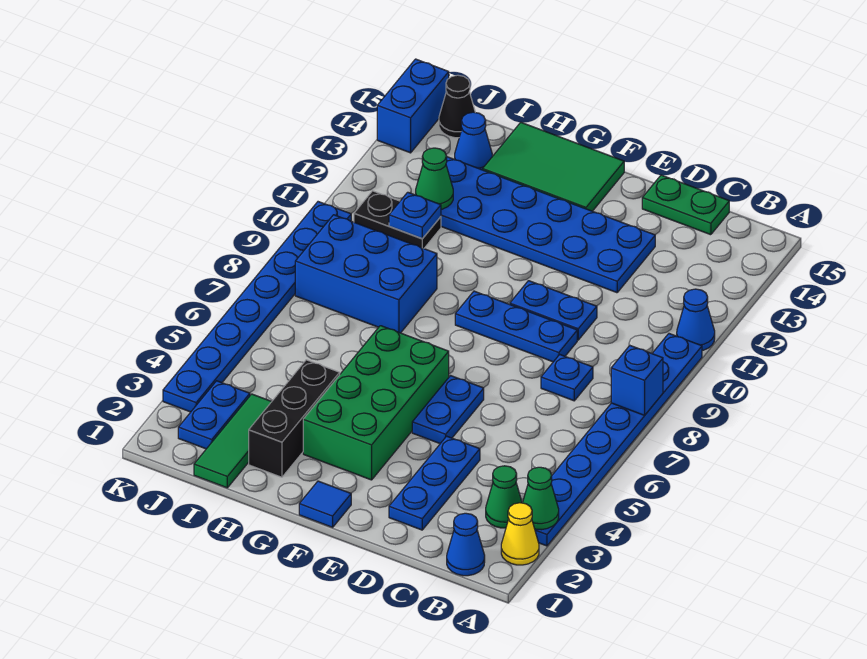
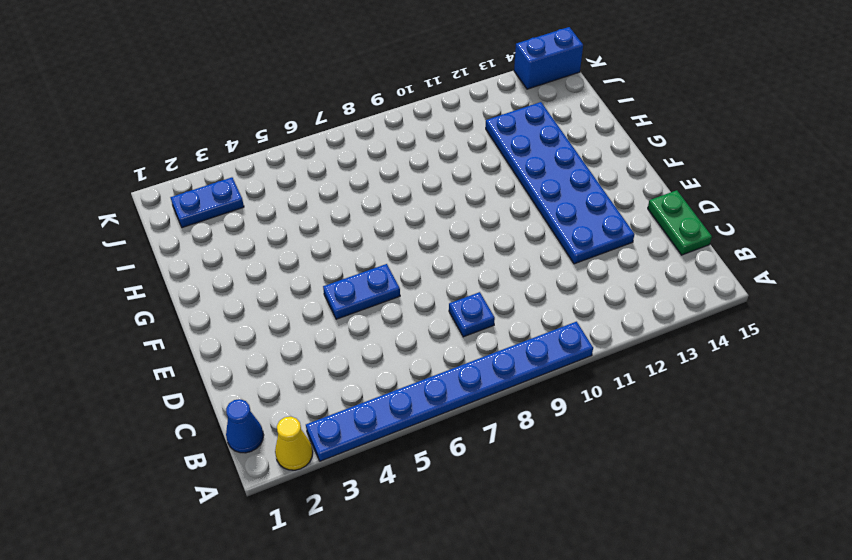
none -> blue cone A11 level 1
none -> green cone B3 level 1
none -> blue plate D2:D4 level 1

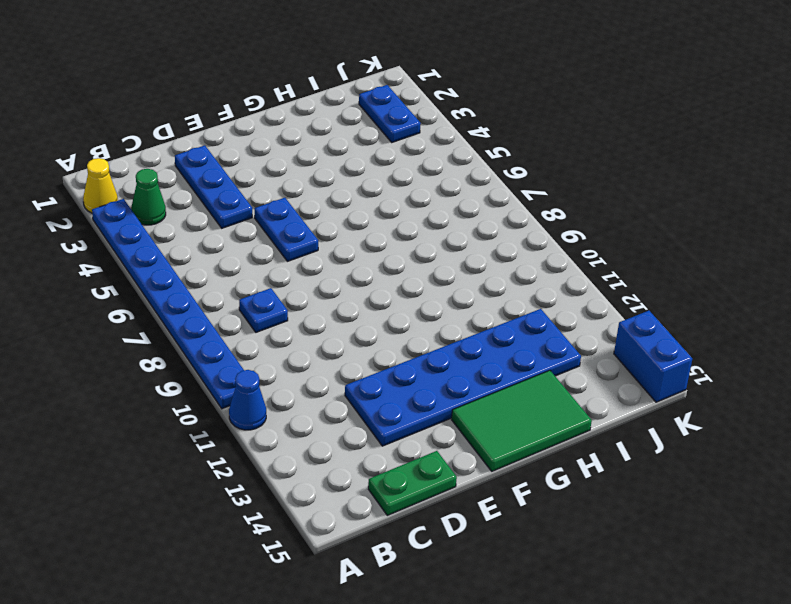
none -> blue cone B1 level 1
none -> blue plate D9:F9 level 1
none -> blue plate D10:E10 level 1

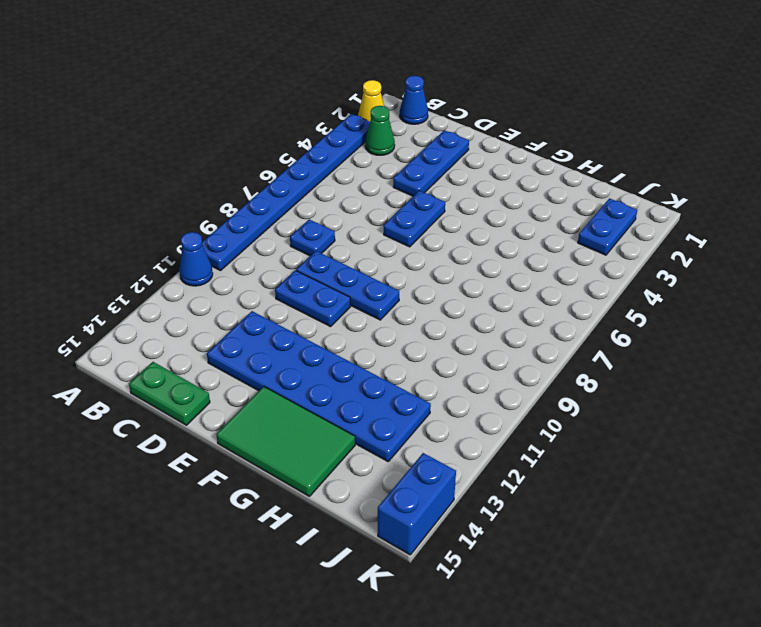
none -> blue tile F1 level 1
none -> green brick F3:G6 level 1
none -> black brick H2:H4 level 1

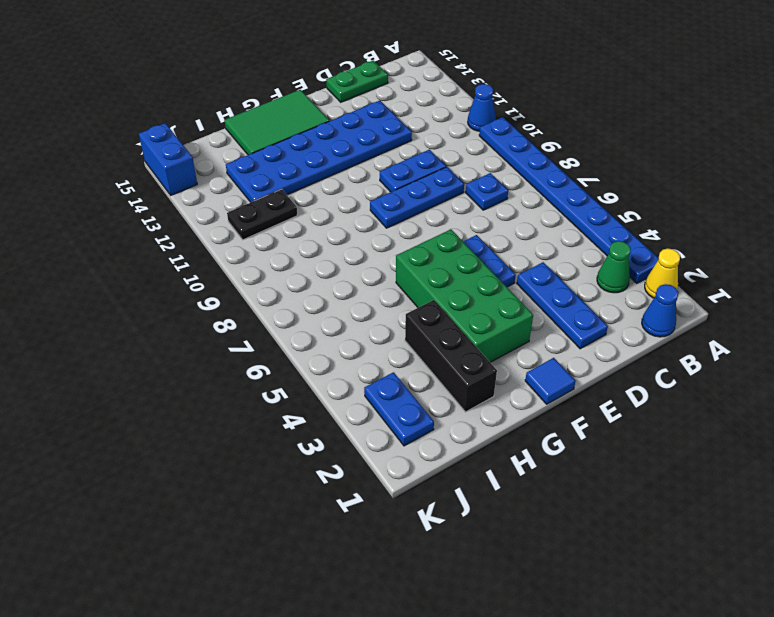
none -> blue brick H8:J9 level 1
none -> green tile I1:I3 level 1
none -> blue cone I14 level 1

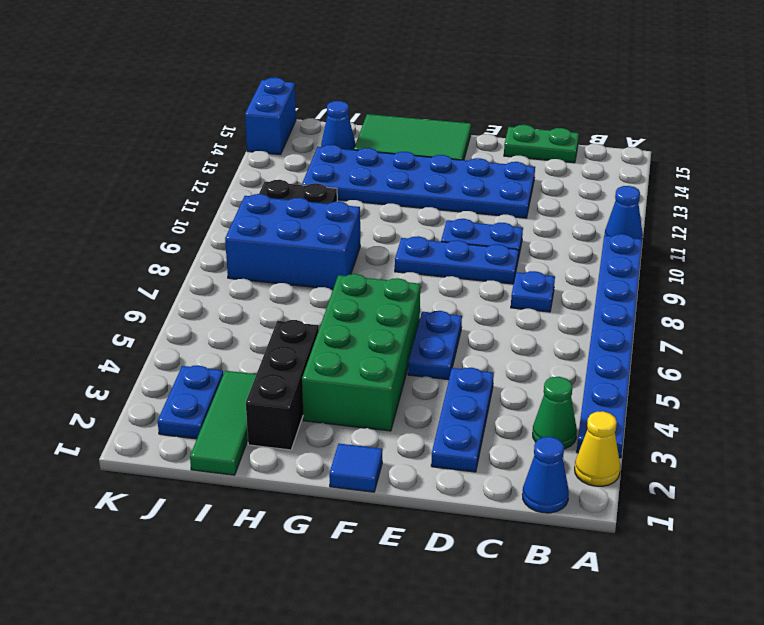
none -> black cone J15 level 1
none -> blue plate K3:K10 level 1
none -> green cone A3 level 2

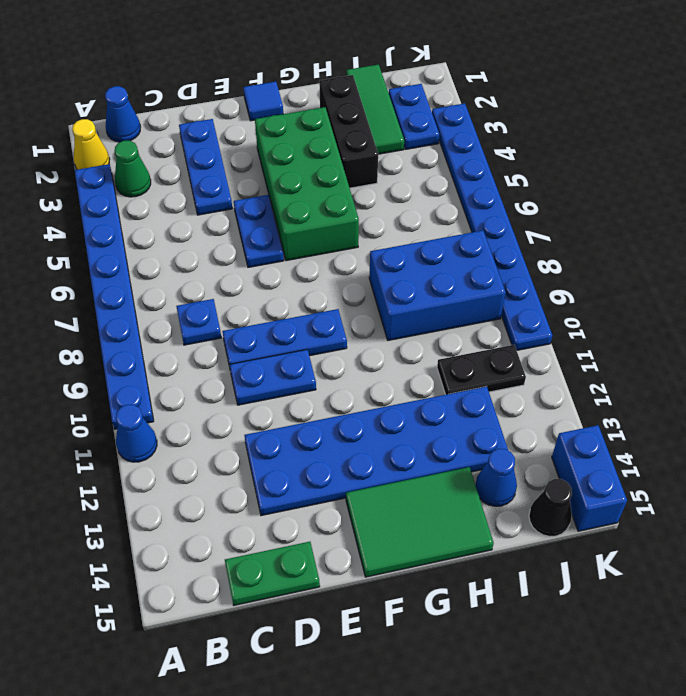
none -> green cone A3 level 2
none -> blue brick A8 level 2
none -> blue plate I11 level 2

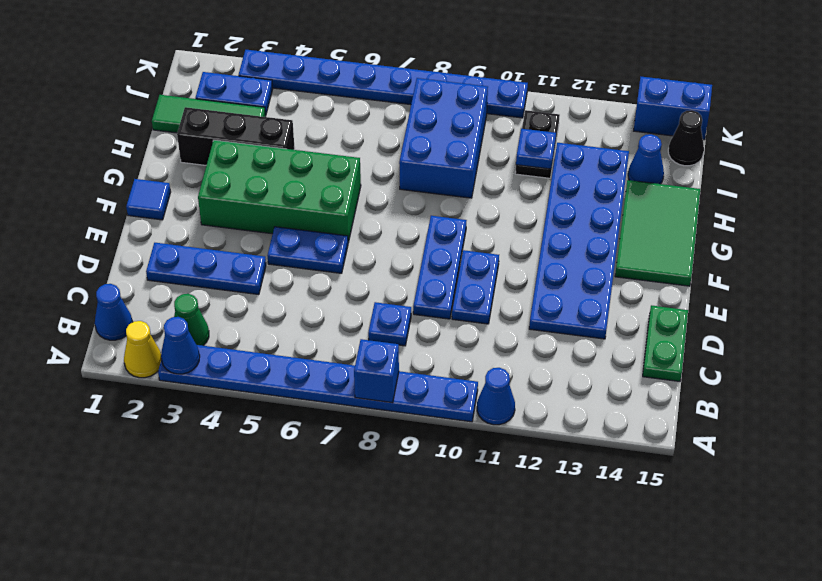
blue cone A3 level 2 -> green cone A3 level 2
none -> green cone I12 level 2

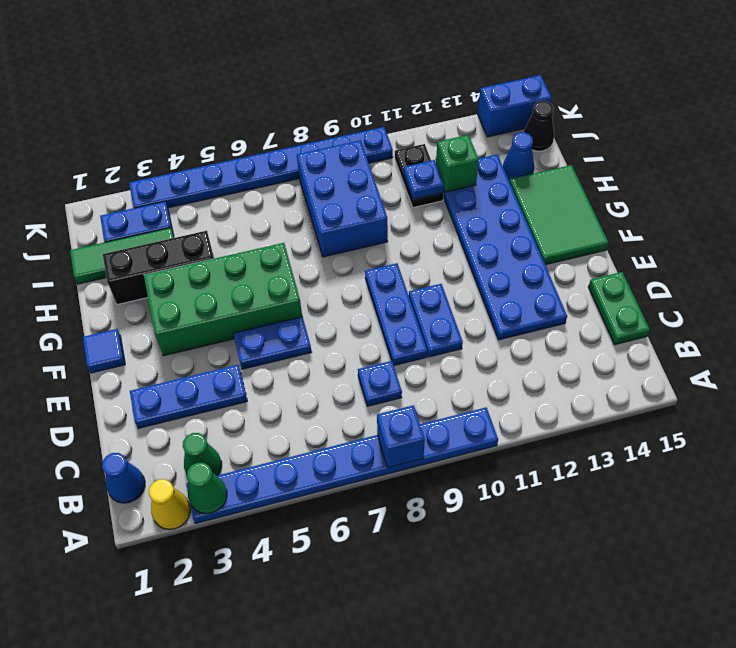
green brick I12 level 2 -> green cone I12 level 2
none -> blue cone A11 level 1

